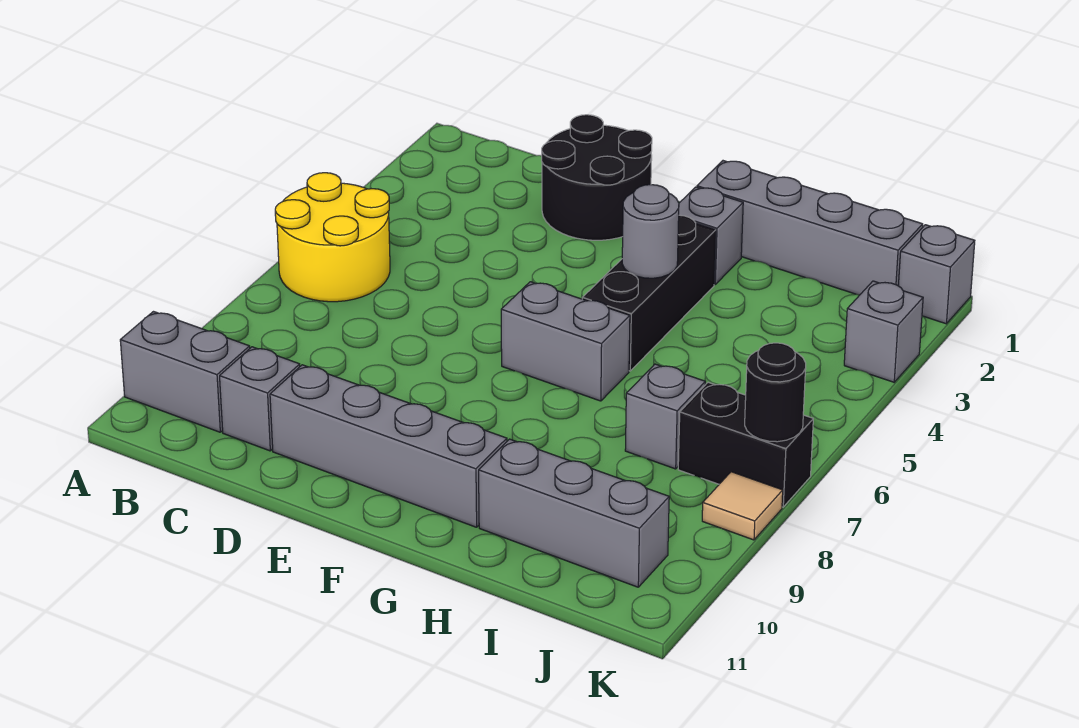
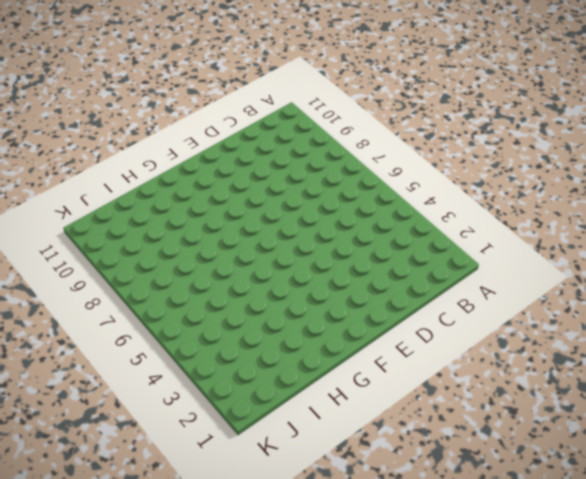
none -> yellow round brick A5:B6 level 1
none -> grey brick A10:B10 level 1
none -> grey brick C10 level 1

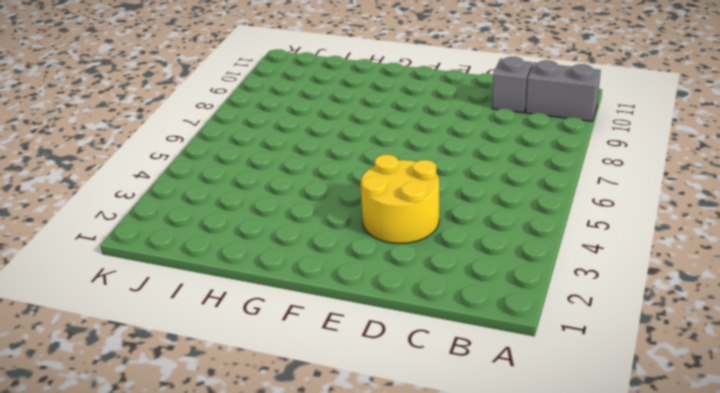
yellow round brick D3:E4 level 1 -> yellow round brick A5:B6 level 1
none -> black round brick D1:E2 level 1
none -> grey brick D10:G10 level 1
none -> grey brick F6:G6 level 1

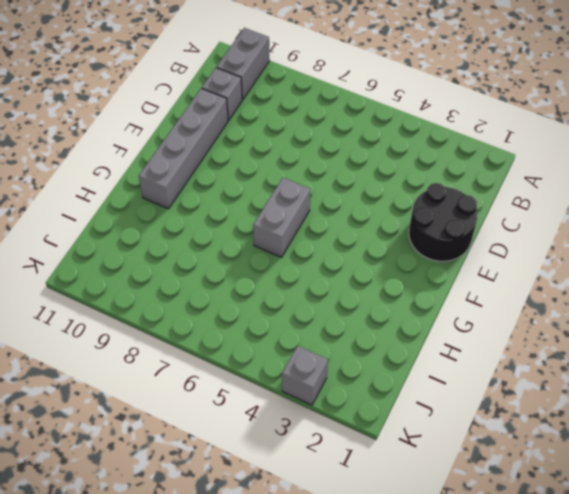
none -> yellow round brick A5:B6 level 1
none -> grey brick G1:J1 level 1
none -> grey brick G2 level 1

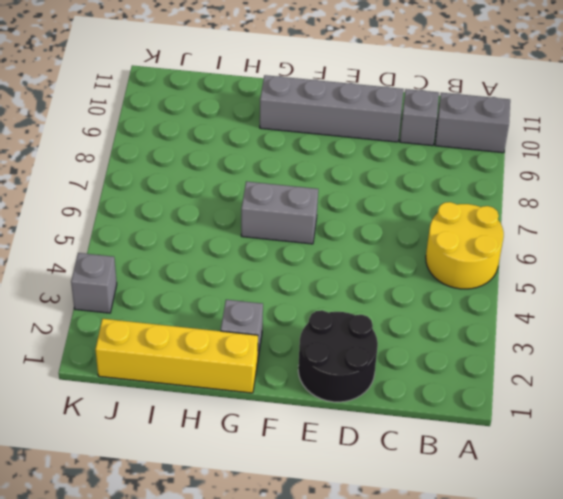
yellow brick G1:J1 level 1 -> grey brick G1:J1 level 1
none -> black brick G3:G5 level 1
none -> grey brick H10:J10 level 1
none -> grey brick I7 level 1

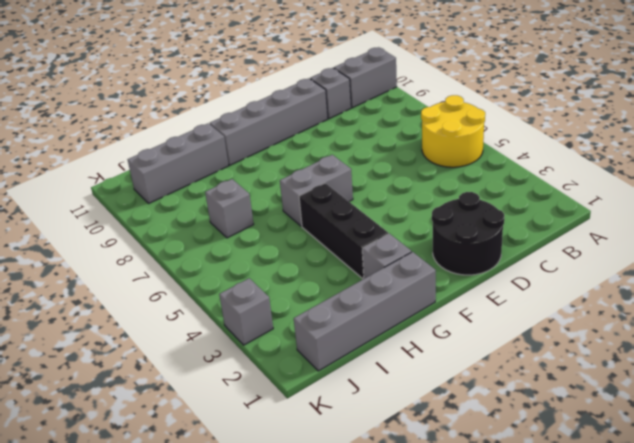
none -> black brick J7:K7 level 1
none -> grey brick K1 level 1
none -> tan tile K8 level 1

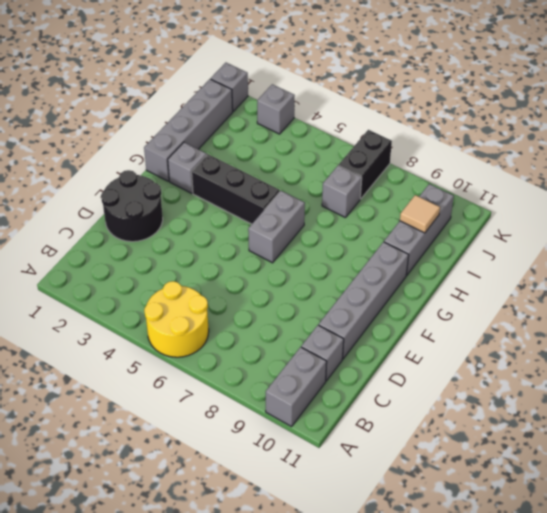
tan tile I10 level 2 -> tan tile K8 level 1
none -> grey round brick G4 level 2
none -> black round brick K7 level 2

